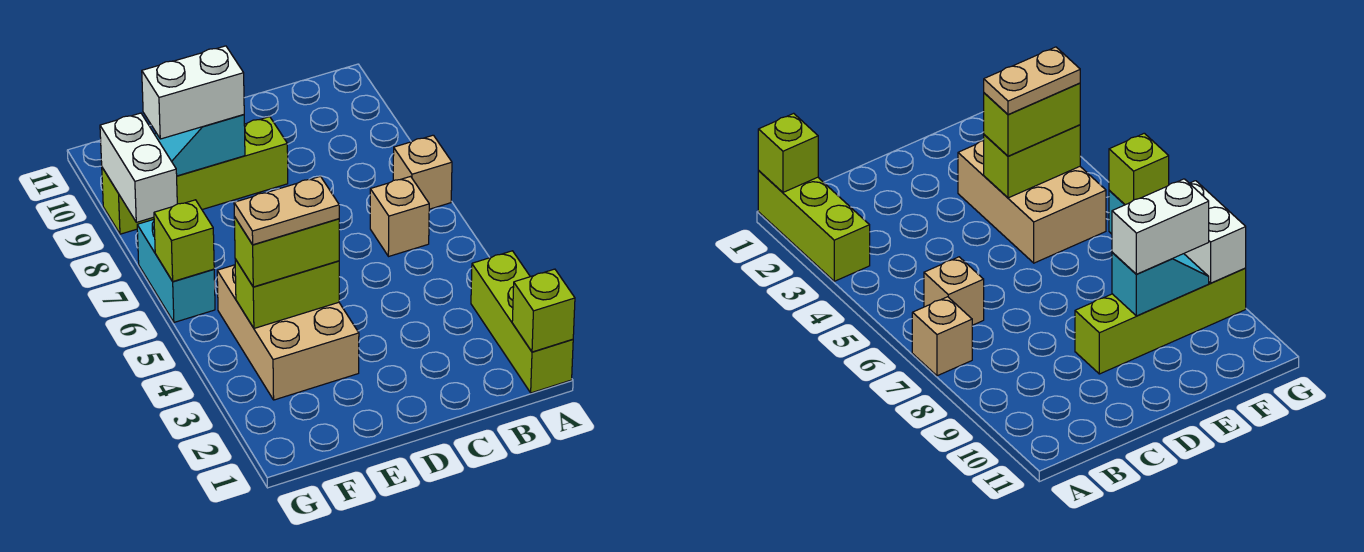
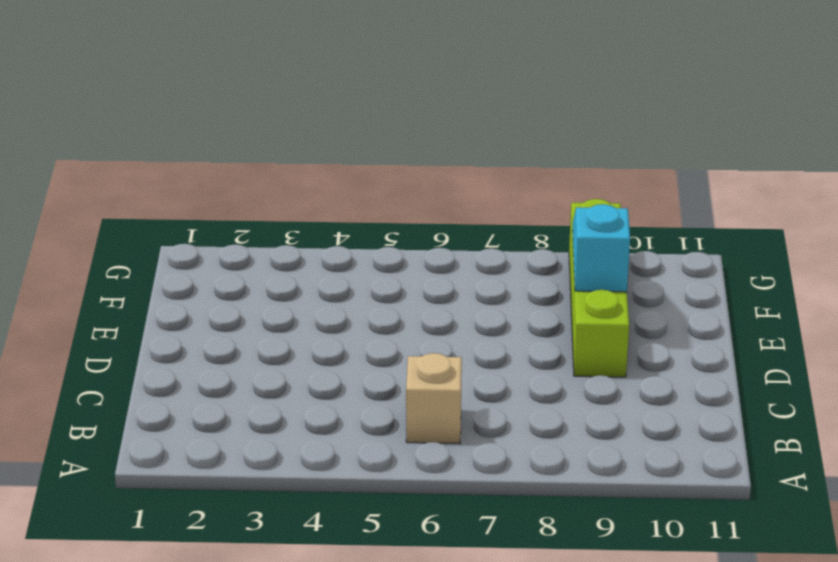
none -> lime brick A1:A3 level 1
none -> tan brick A7 level 1
none -> tan brick E3:F5 level 1

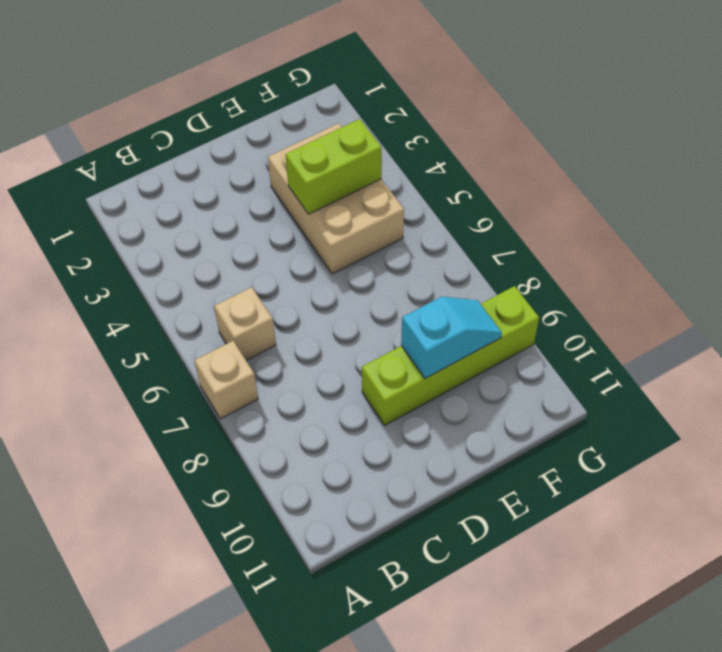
none -> lime brick A1:A3 level 1
none -> cyan brick G6:G7 level 1
none -> lime brick A1 level 2

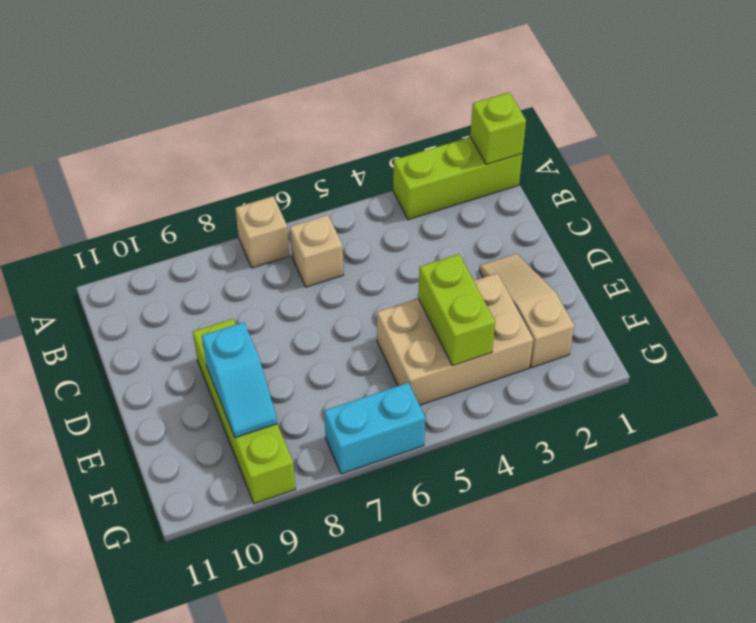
tan slope D2:F2 level 1 top F -> none
none -> lime brick G6 level 2
none -> white brick G8:G9 level 2
none -> lime brick E4:F4 level 3

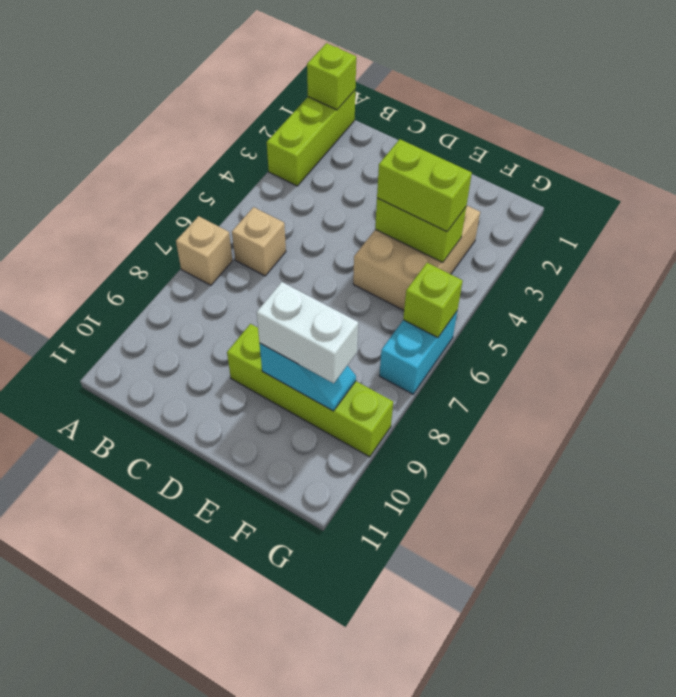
none -> white brick G8:G9 level 2
none -> tan plate E4:F4 level 4

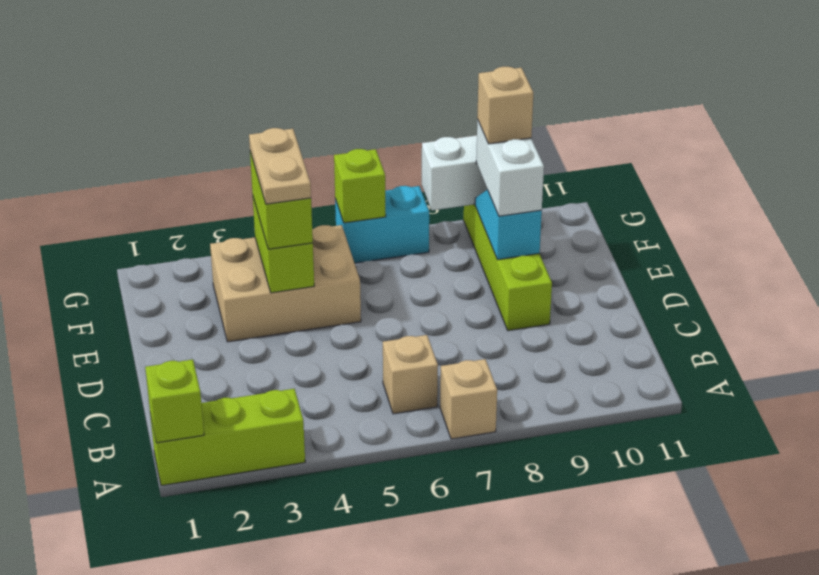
tan brick F9 level 4 -> none

